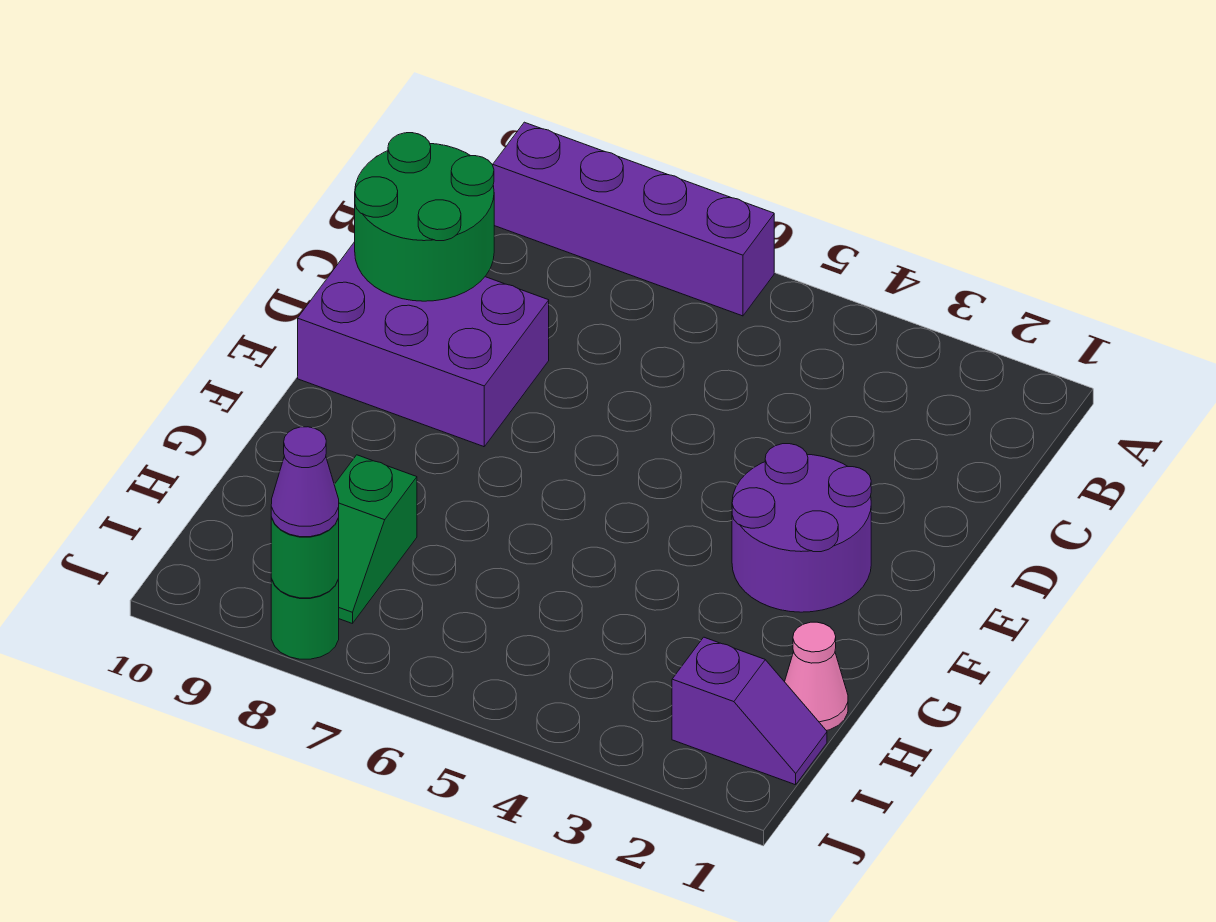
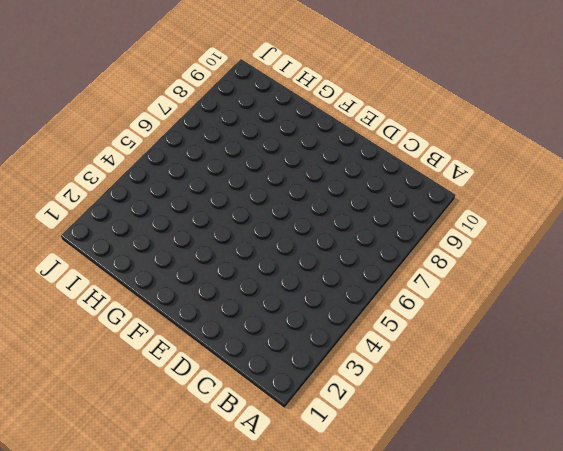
none -> purple brick A6:A9 level 1
none -> purple brick D8:E10 level 1

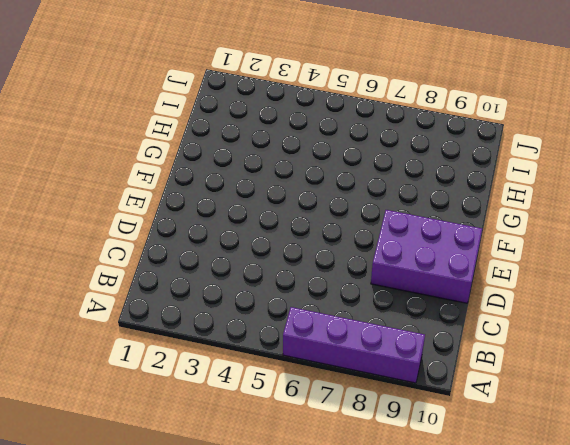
none -> purple round brick E2:F3 level 1
none -> pink cone H1 level 1

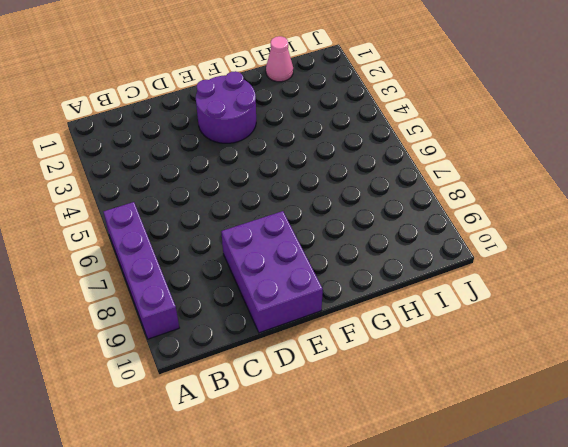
none -> green slope H8:I8 level 1 top H
none -> purple slope I1:I2 level 1 top 2

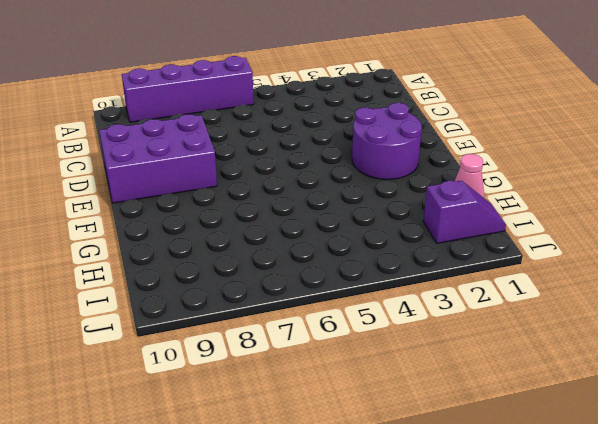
none -> green slope H8:I8 level 1 top H
none -> green round brick J8 level 1

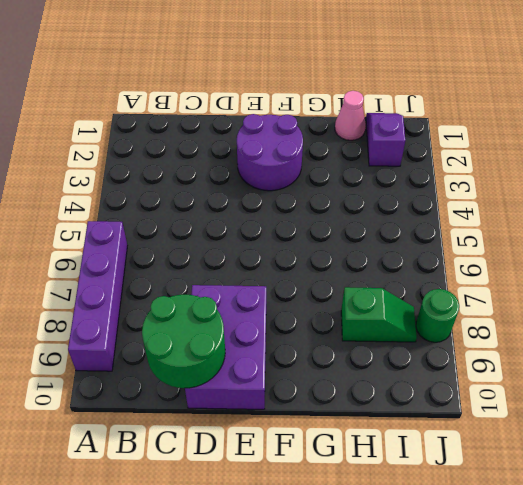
none -> green round brick J8 level 2
none -> purple cone J8 level 3

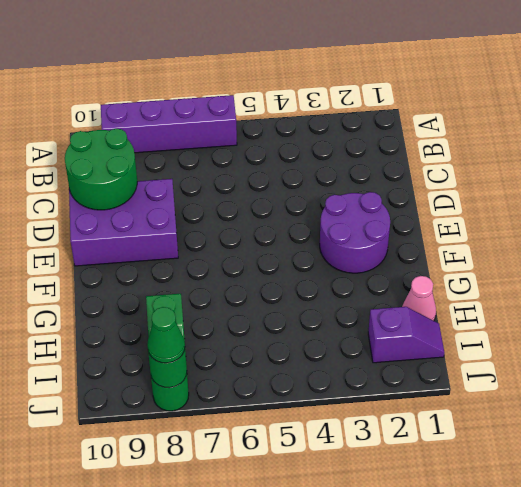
green cone J8 level 3 -> purple cone J8 level 3

